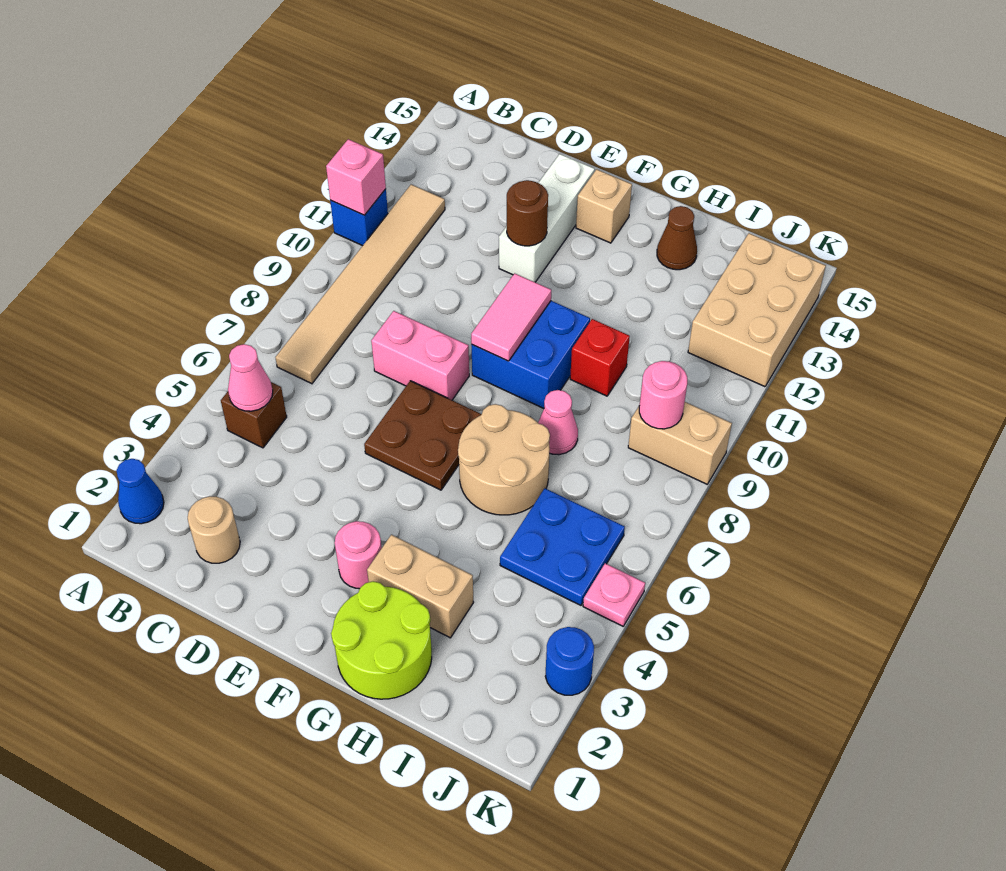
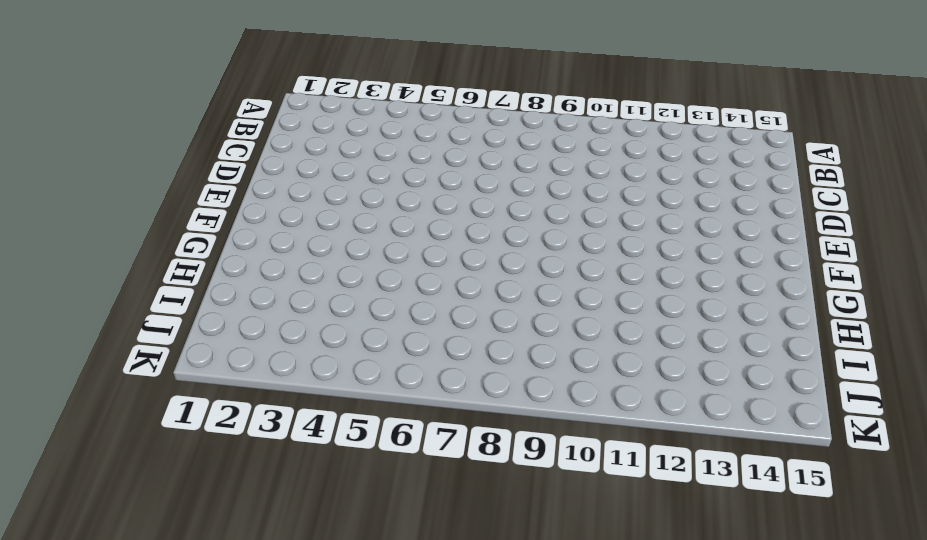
none -> blue cone A2 level 1
none -> blue brick A11 level 1
none -> brown brick B5 level 1

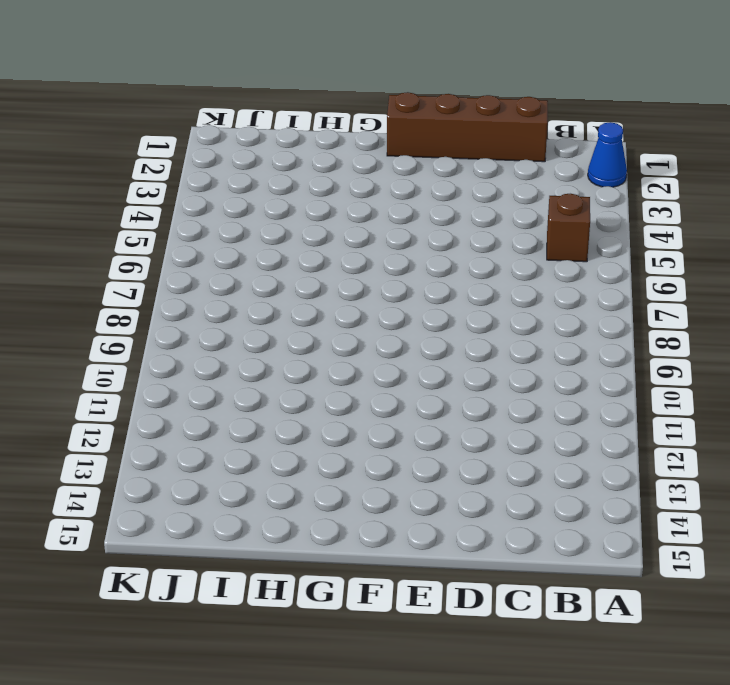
brown brick C1:F1 level 1 -> none
none -> blue brick A11 level 1
none -> tan tile B7:B12 level 1
none -> tan round brick C2 level 1

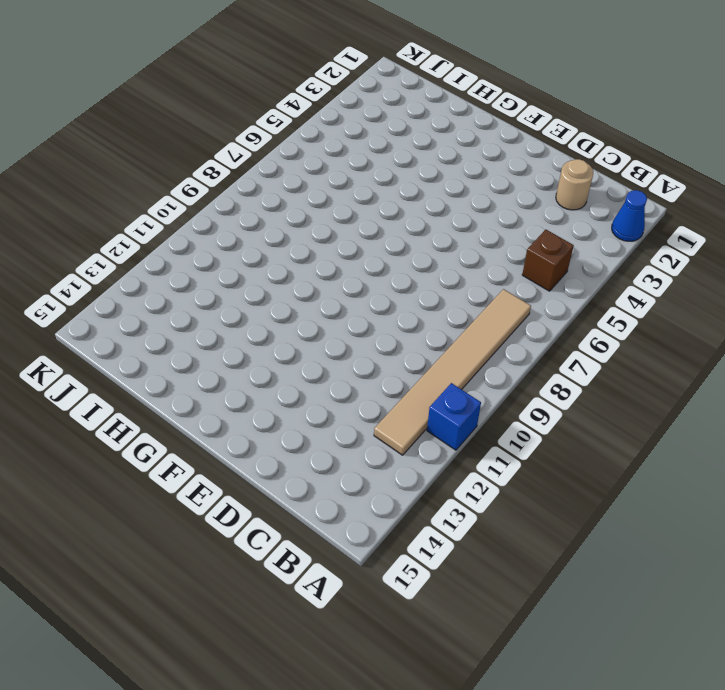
none -> pink brick D8:E8 level 1
none -> brown plate E6:F7 level 1
none -> white brick E12:E14 level 1

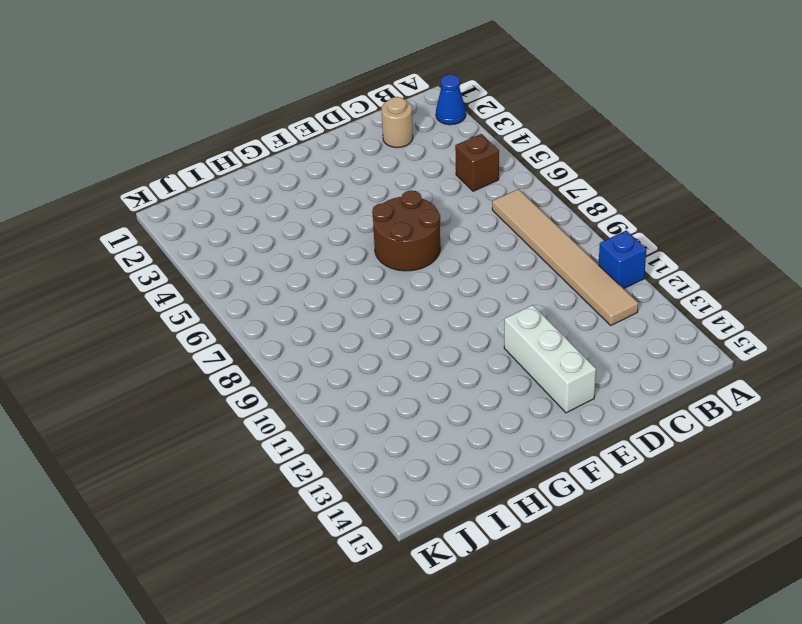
brown round brick E6:F7 level 1 -> brown plate E6:F7 level 1
none -> pink brick D8:E8 level 1
none -> pink round brick F3 level 1
none -> blue brick F9:G10 level 1

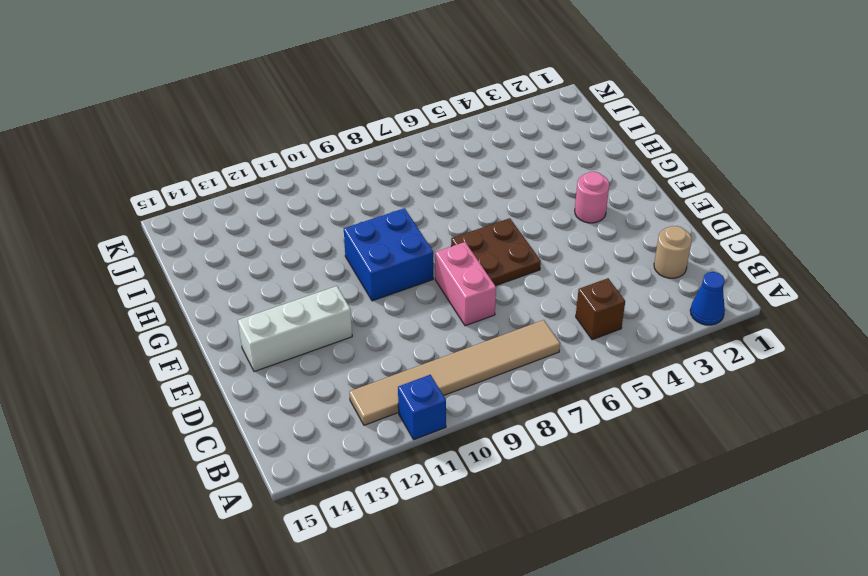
none -> tan brick F14 level 1
none -> lime round brick G1:H2 level 1
none -> tan brick G3:H3 level 1

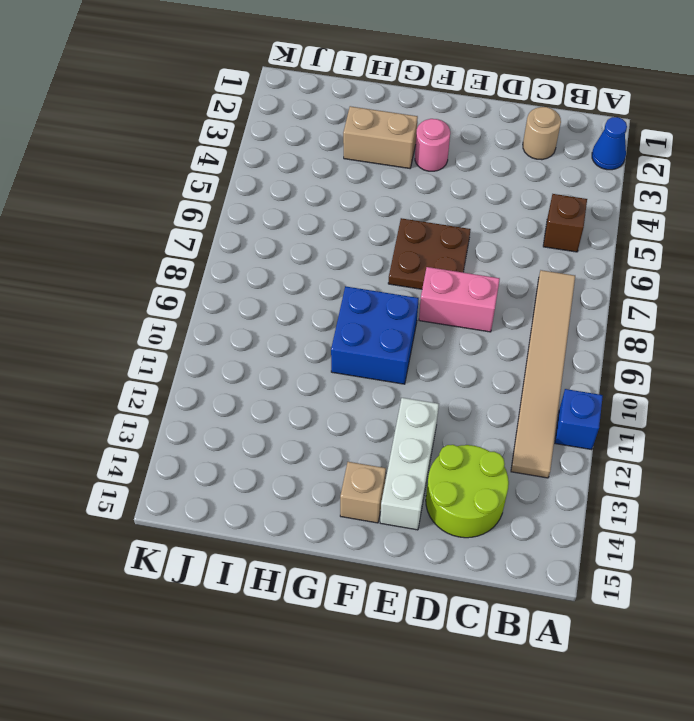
lime round brick C13:D14 level 1 -> lime round brick G1:H2 level 1
none -> tan round brick G6:H7 level 1
none -> pink cone H8 level 1
none -> red brick H10 level 1

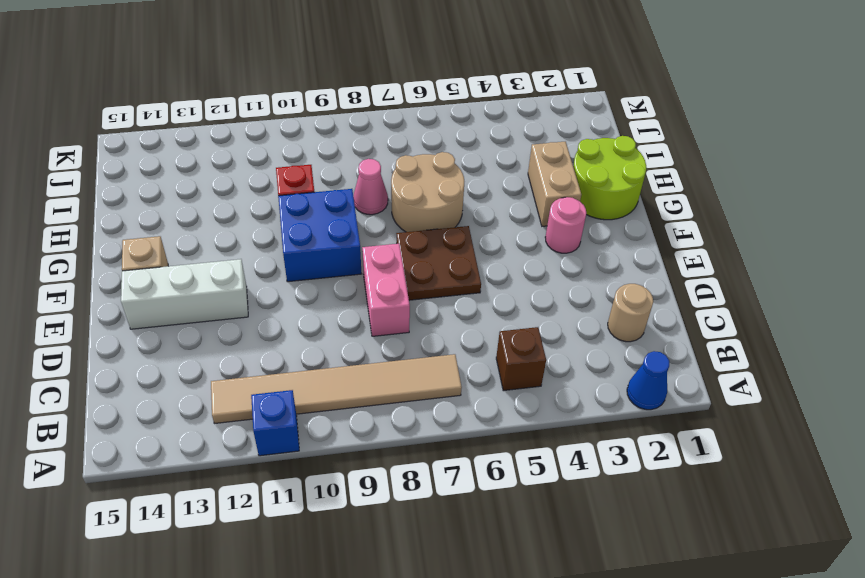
none -> brown cone H14 level 1
none -> blue plate I5:J6 level 1
none -> tan brick J9:K9 level 1

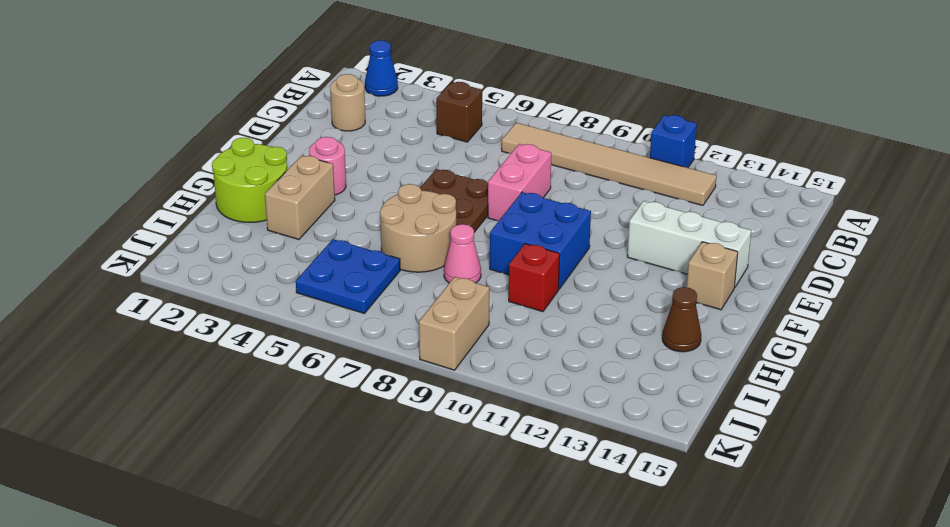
none -> tan brick J12:K14 level 1
none -> blue round brick K3 level 1
none -> pink plate K5 level 1

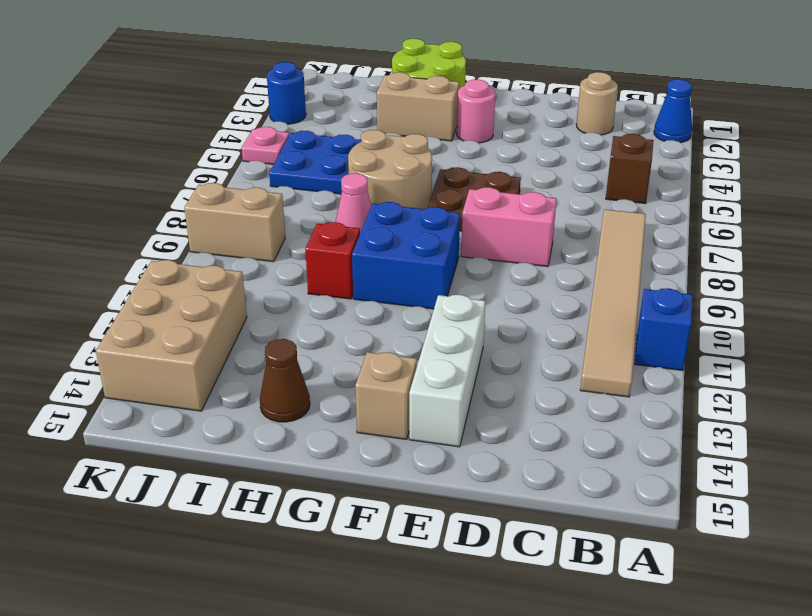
none -> pink brick A11 level 2
none -> pink cone B5 level 2
none -> brown round brick E12 level 2

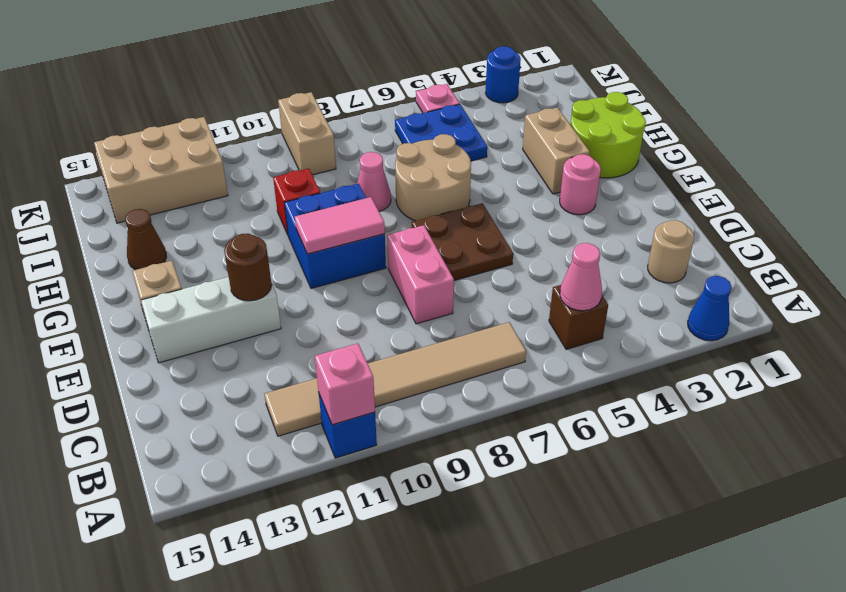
none -> pink round brick J9 level 2

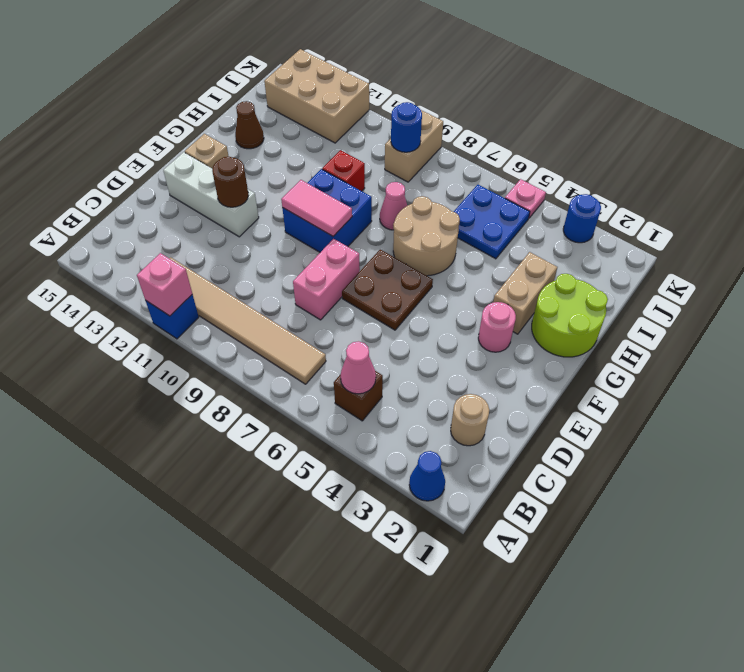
blue round brick J9 level 2 -> pink round brick J9 level 2

